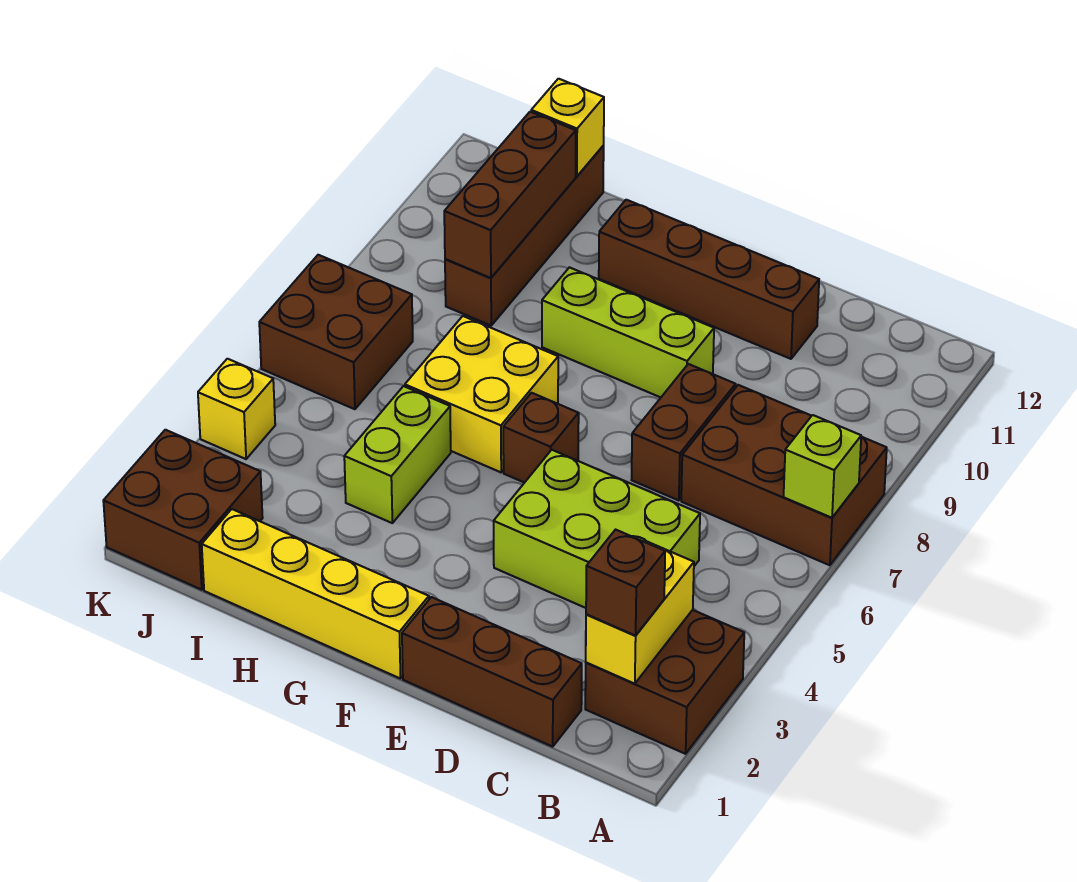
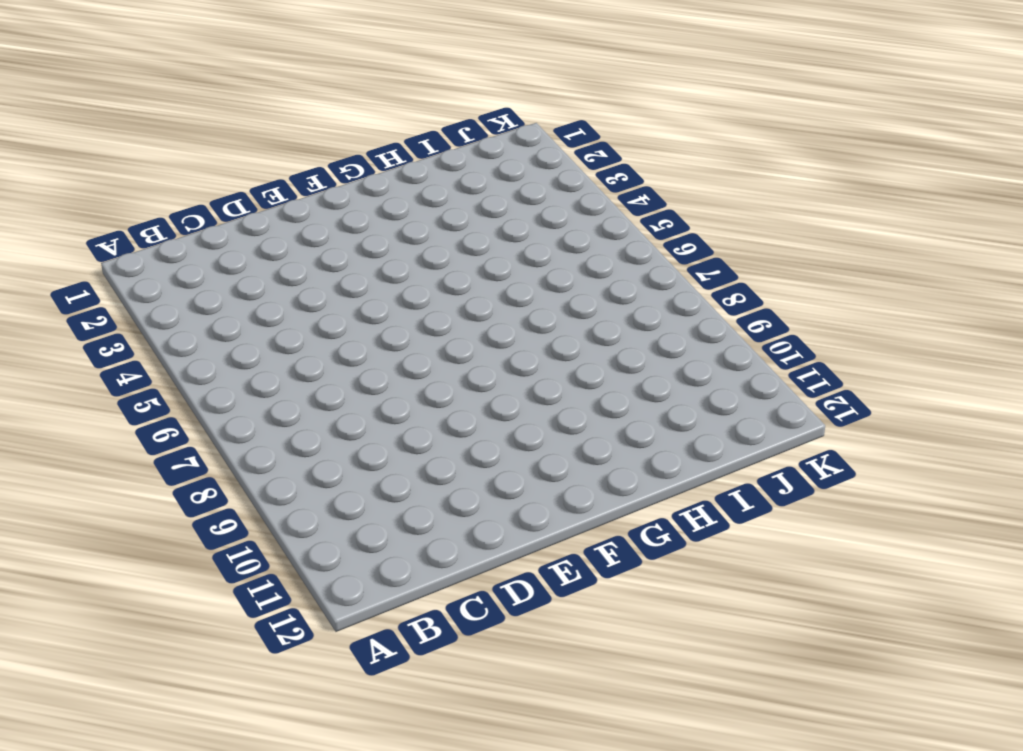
none -> brown brick A2:B3 level 1
none -> brown brick A7:C8 level 1
none -> brown brick C1:E1 level 1

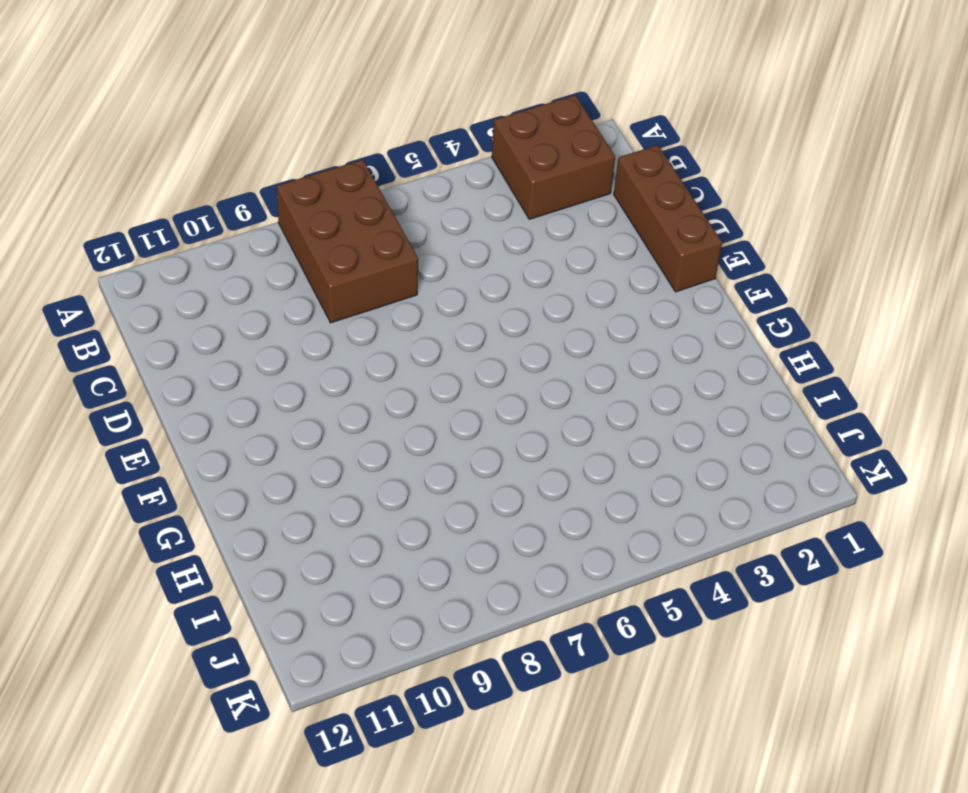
none -> lime brick C4:E5 level 1
none -> brown brick D7:D8 level 1
none -> brown brick D11:G11 level 1

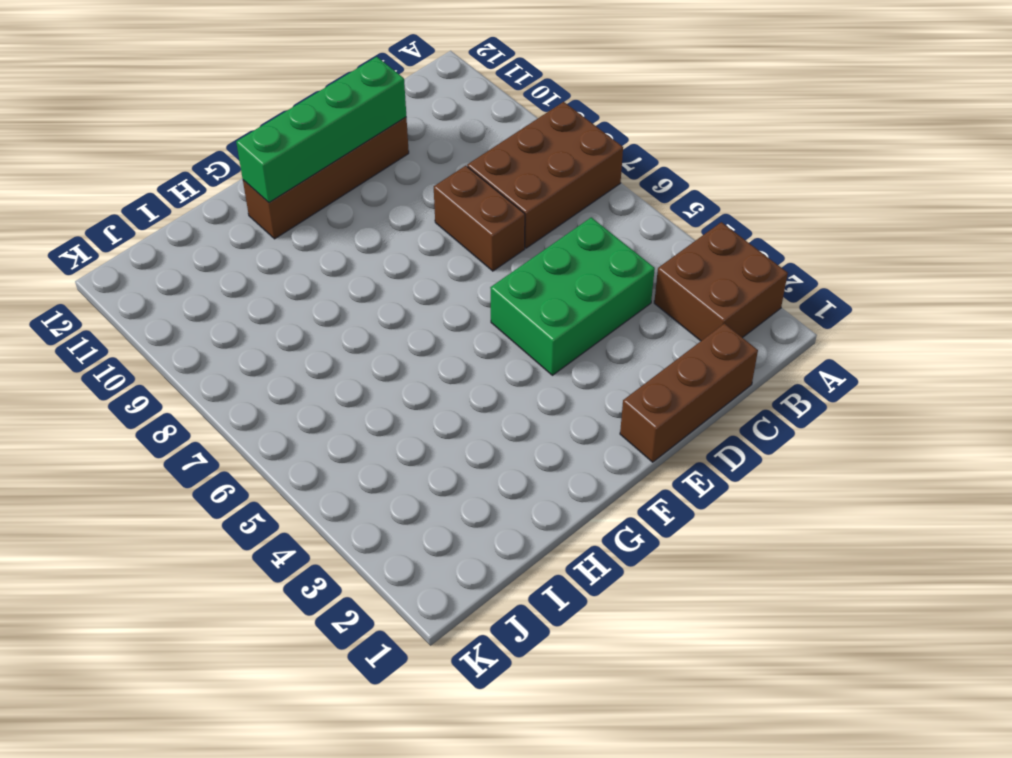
green brick C4:E5 level 1 -> lime brick C4:E5 level 1
green brick D11:G11 level 2 -> none
none -> lime brick E9:G9 level 1
none -> yellow brick F1:I1 level 1
none -> brown brick F6 level 1

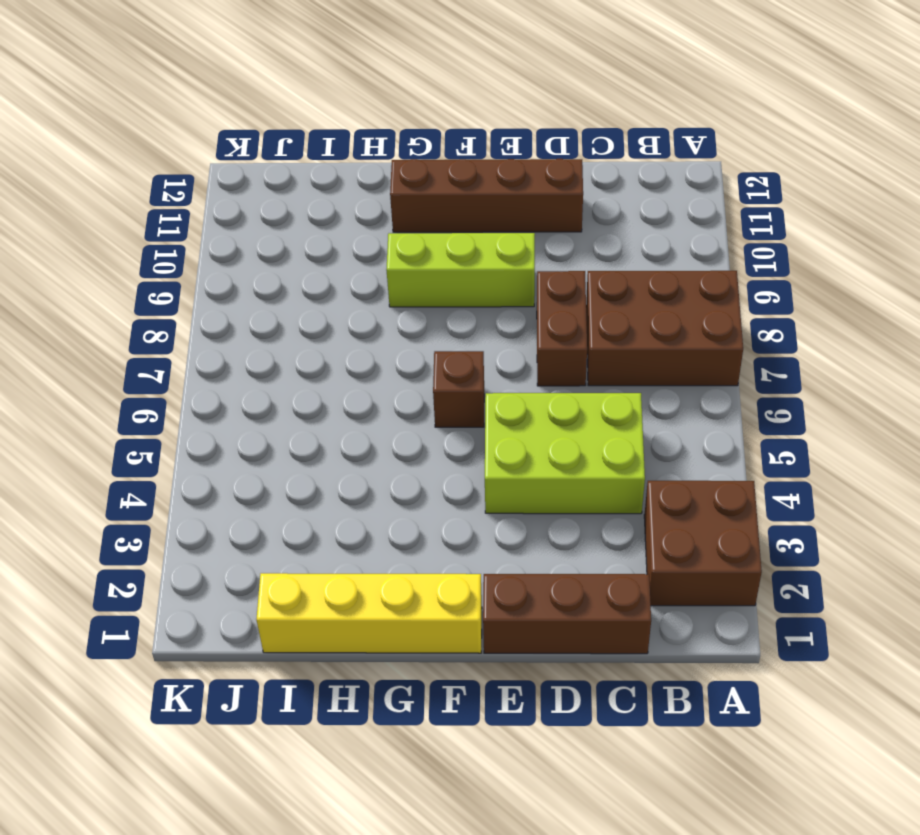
none -> yellow brick G6:H7 level 1
none -> lime brick H4:H5 level 1
none -> brown brick I9:I12 level 1

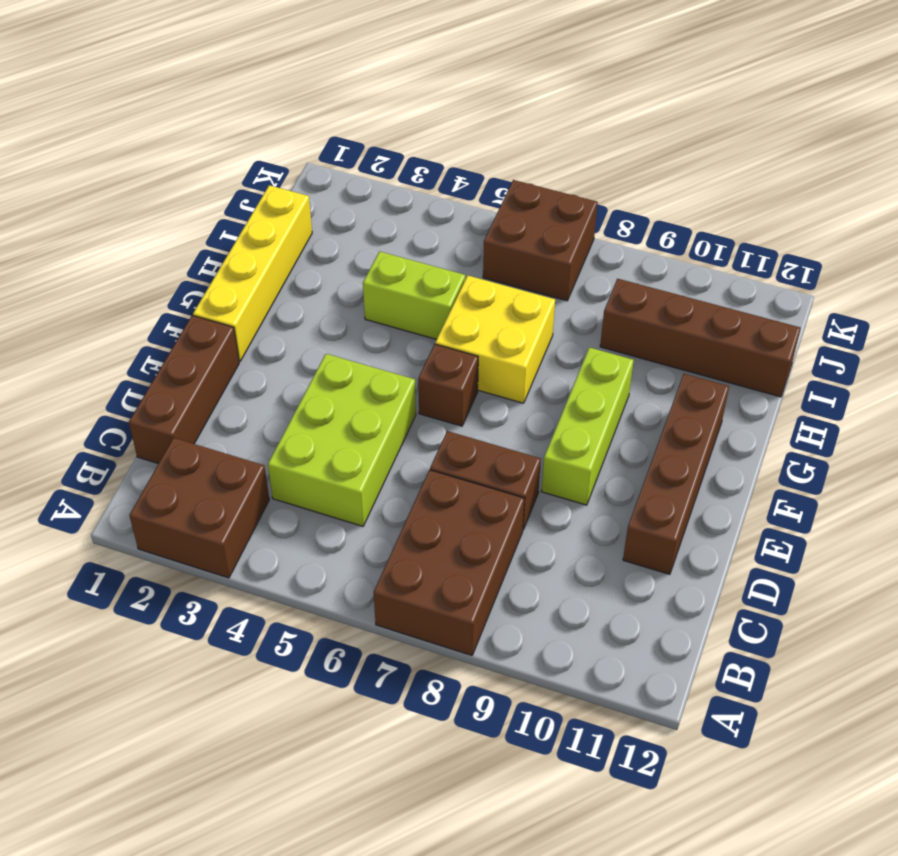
none -> brown brick J1:K2 level 1
none -> yellow brick K4 level 1
none -> lime brick A7 level 2

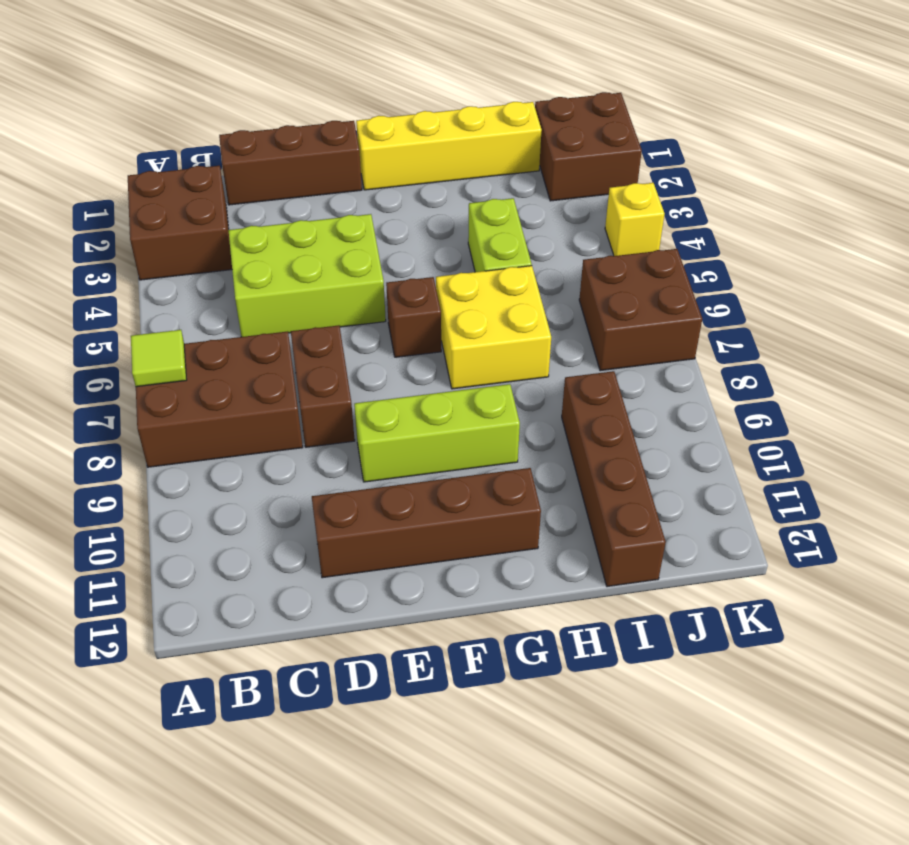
lime tile A7 level 2 -> lime brick A7 level 2
none -> yellow brick B2:B3 level 2
none -> brown brick I9:I11 level 2
none -> yellow brick I12 level 2

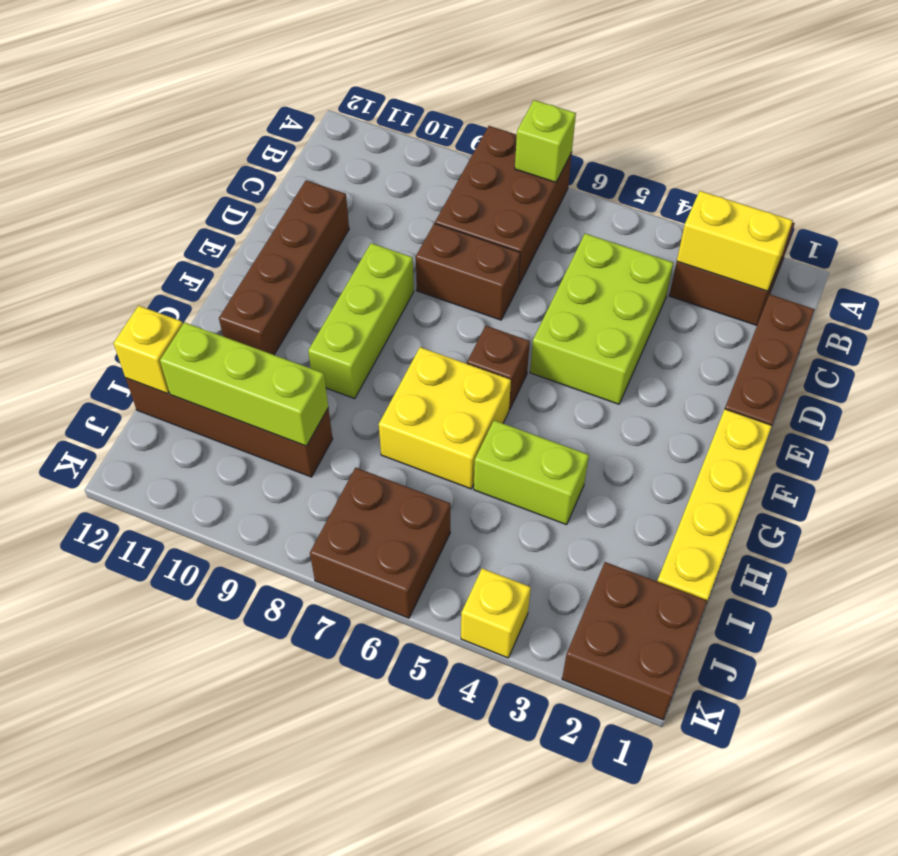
lime brick I9:I11 level 2 -> brown brick I9:I11 level 2
none -> brown brick B2 level 3

